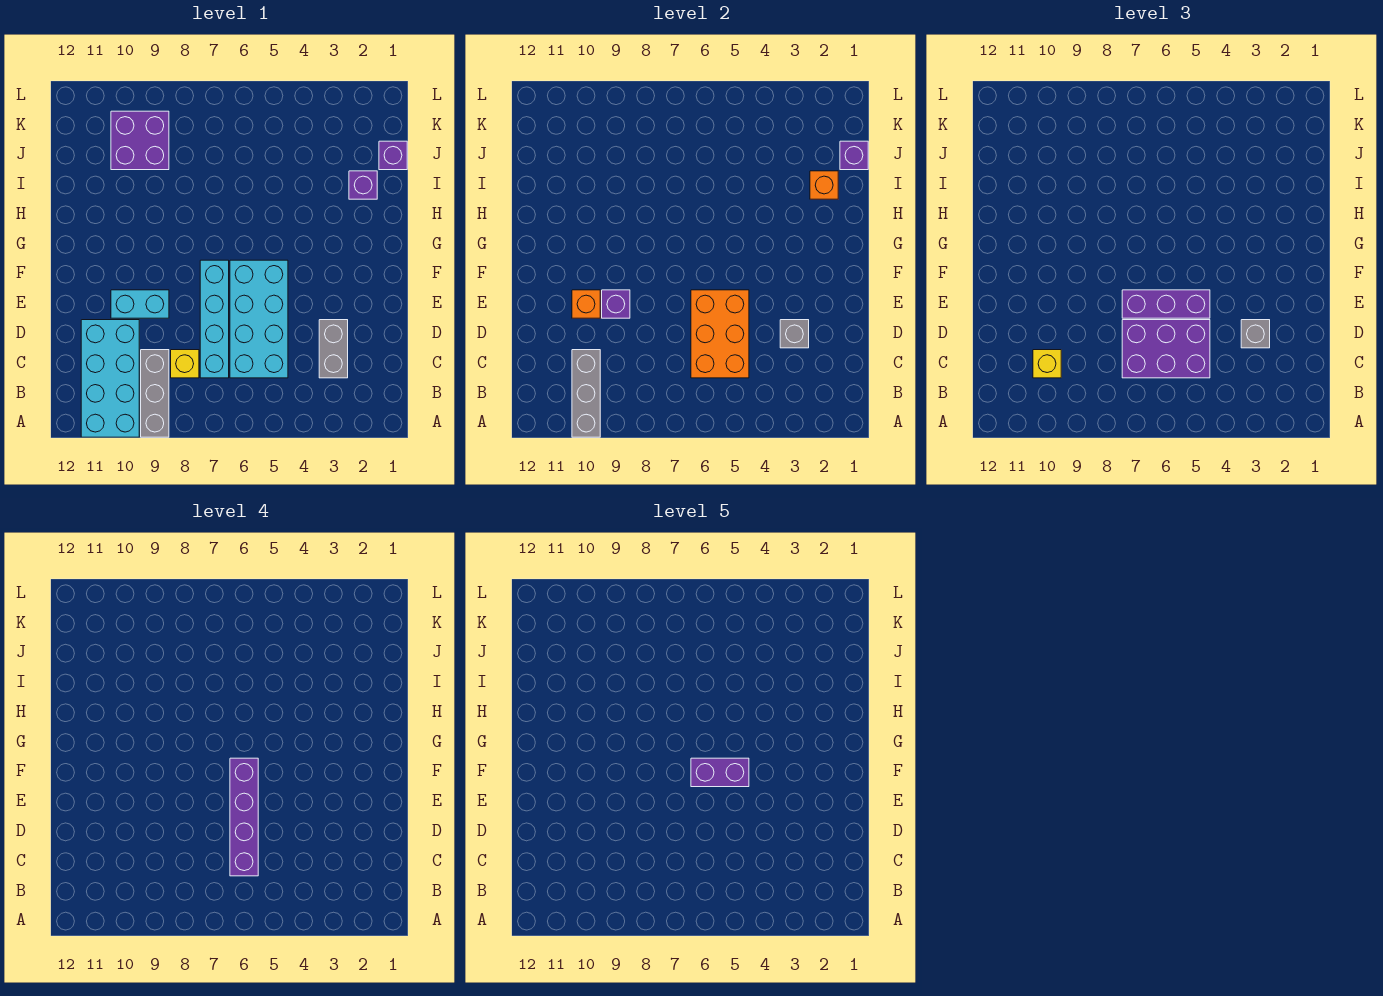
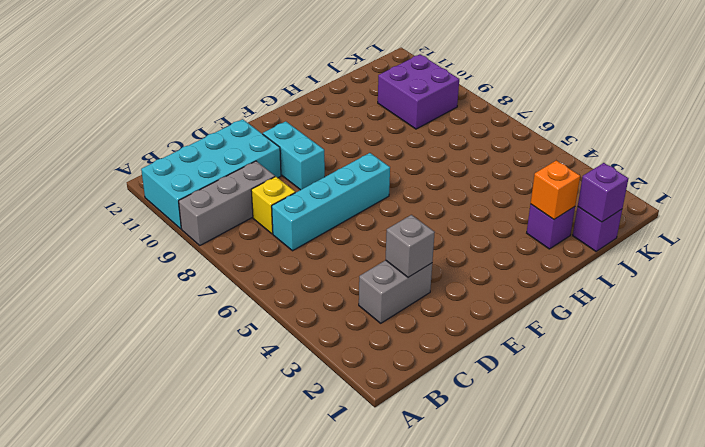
none -> cyan brick C5:F6 level 1
none -> grey brick A10:C10 level 2
none -> orange brick C5:E6 level 2

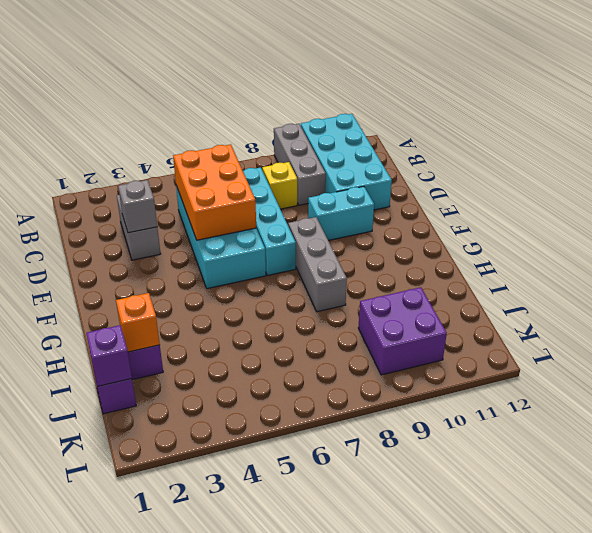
grey brick F8:H8 level 1 -> grey brick A10:C10 level 2
none -> purple brick E9 level 2
none -> orange brick E10 level 2
none -> purple brick C5:D7 level 3

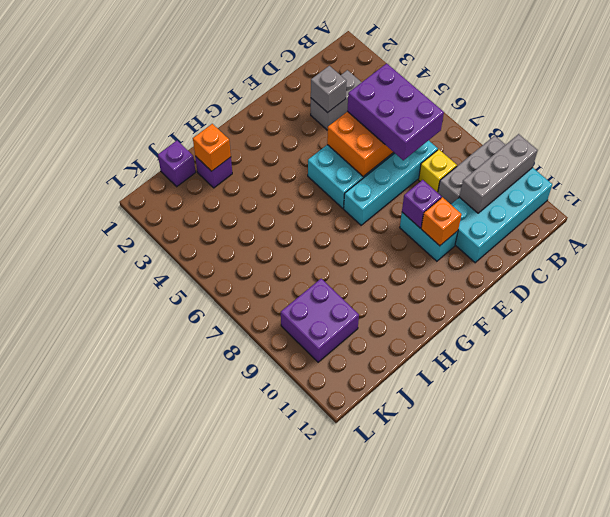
none -> purple brick J1 level 2
none -> yellow brick C10 level 3
none -> grey brick D3 level 3

